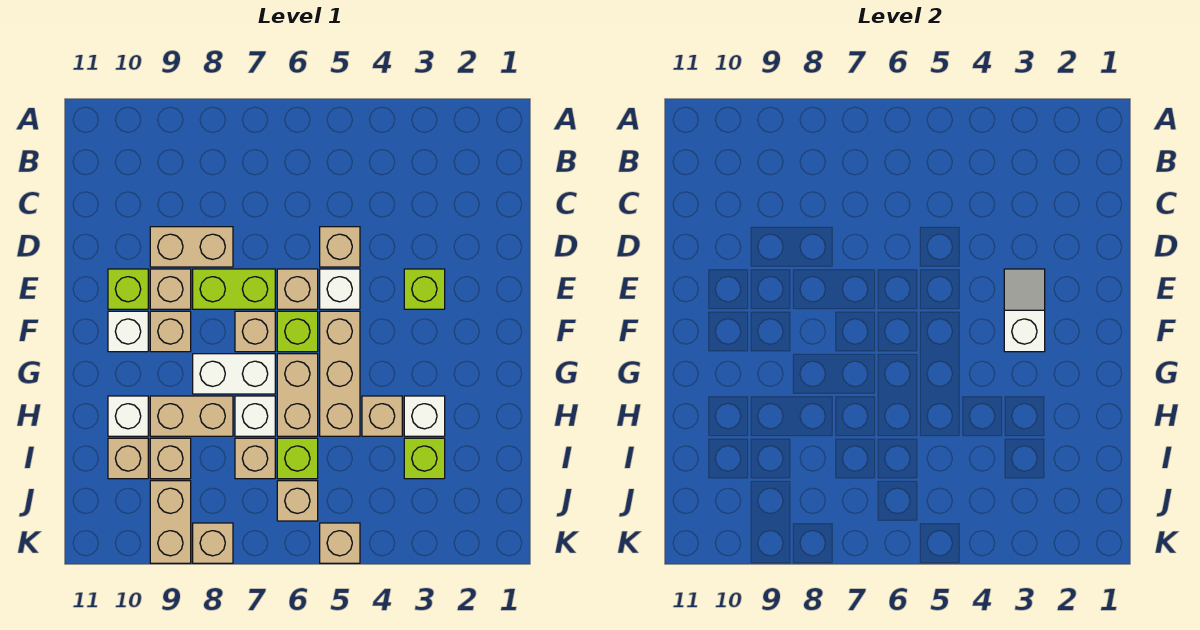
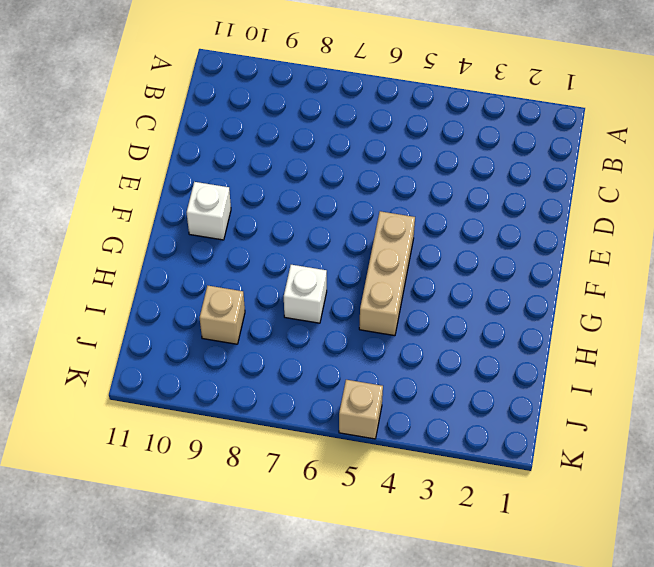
none -> tan brick D5 level 1
none -> tan brick D8:D9 level 1
none -> lime brick E3 level 1
none -> white brick E5 level 1

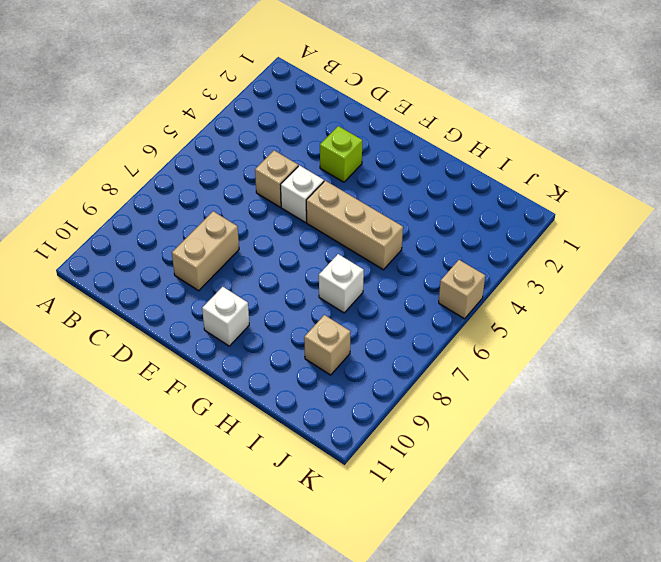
none -> tan brick E6 level 1
none -> lime brick E7:E8 level 1
none -> tan brick E9 level 1
none -> lime brick E10 level 1

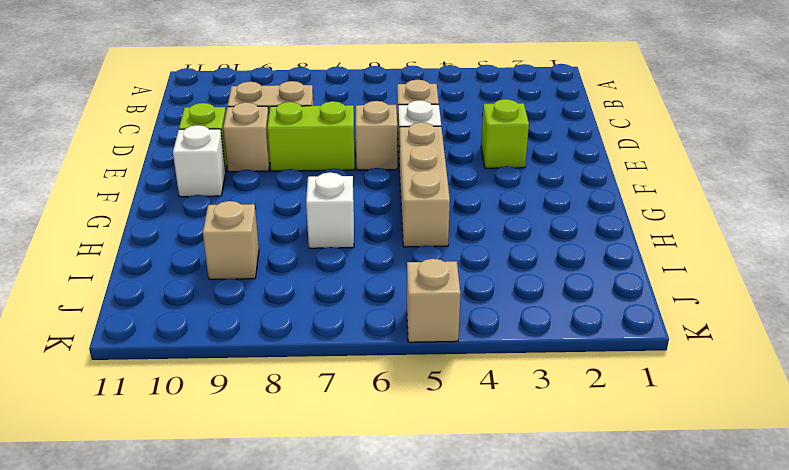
none -> lime brick F6 level 1
none -> tan brick F7 level 1
none -> tan brick F9 level 1
none -> tan brick G6:H6 level 1

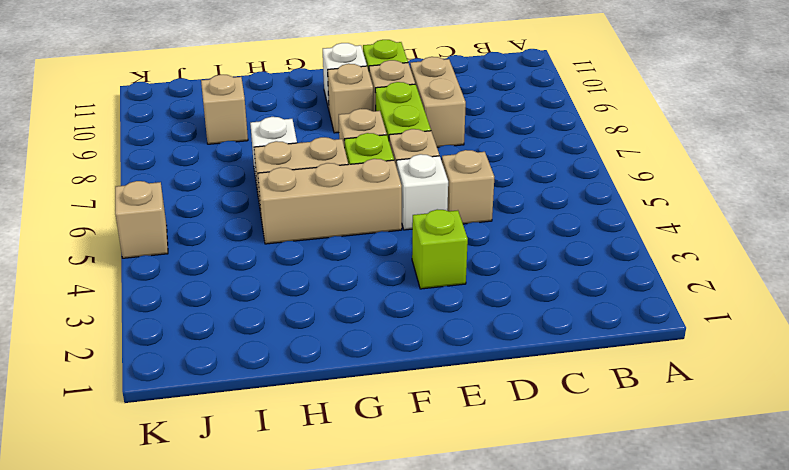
none -> white brick G7:G8 level 1
none -> white brick H3 level 1
none -> tan brick H4 level 1
none -> tan brick H8:H9 level 1

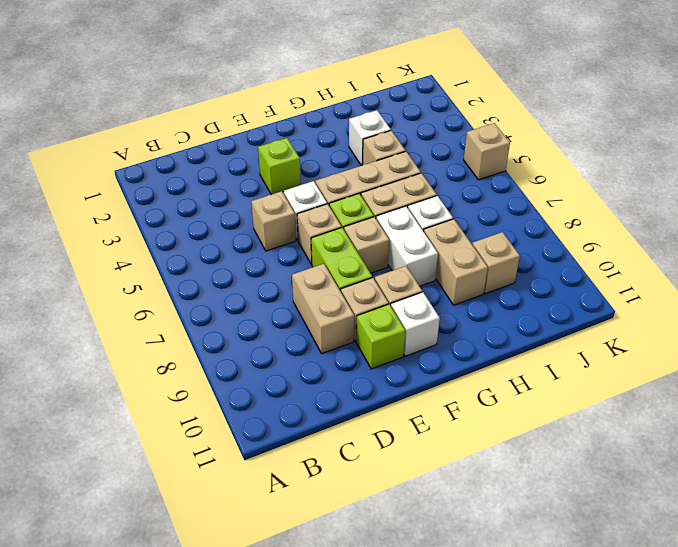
none -> white brick H10 level 1
none -> lime brick I3 level 1
none -> lime brick I6 level 1
none -> tan brick I7 level 1

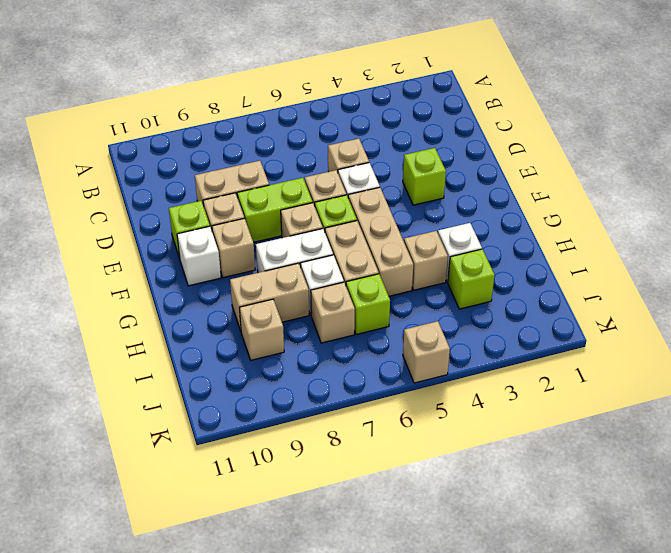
none -> white brick H10 level 1
none -> tan brick I10 level 1
none -> tan brick J6 level 1
none -> tan brick J9:K9 level 1

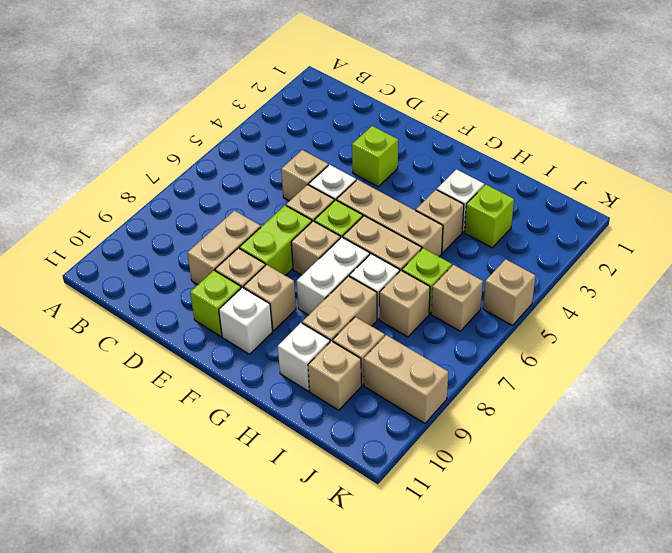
none -> tan brick K8 level 1
none -> white slope E3:F3 level 2 top F

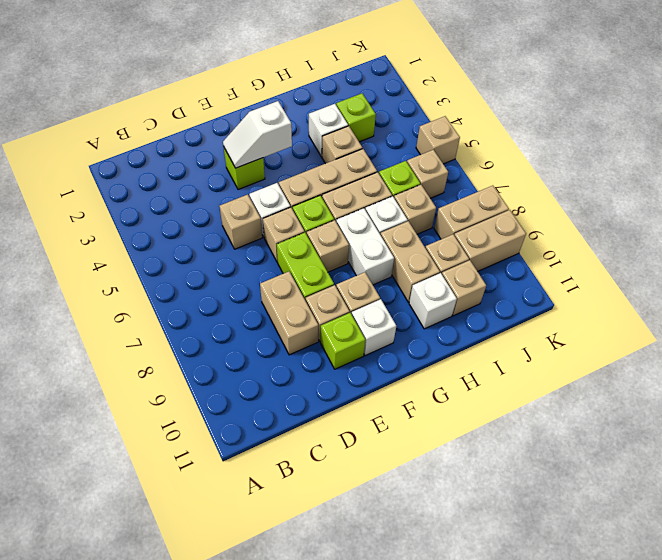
tan brick J8:K8 level 1 -> tan brick K8 level 1

